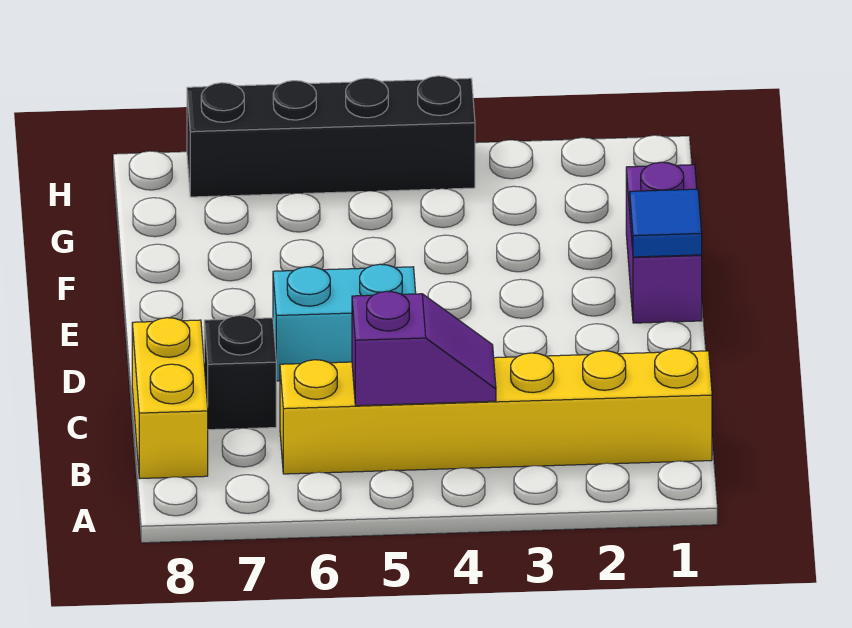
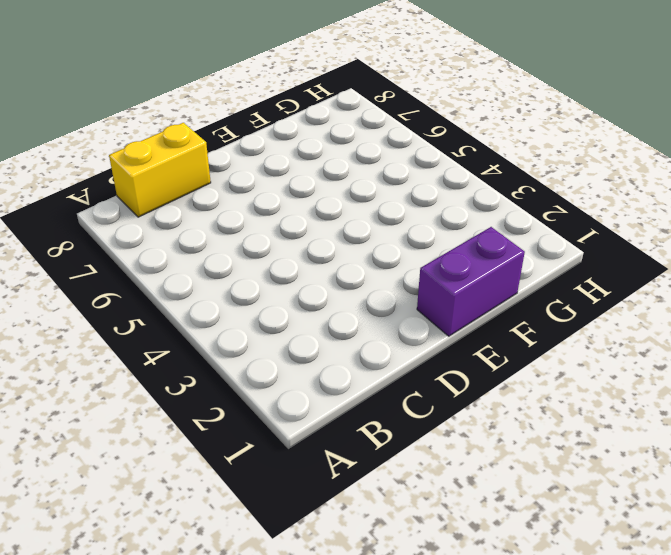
none -> yellow brick B1:B6 level 1
none -> black brick C7 level 1

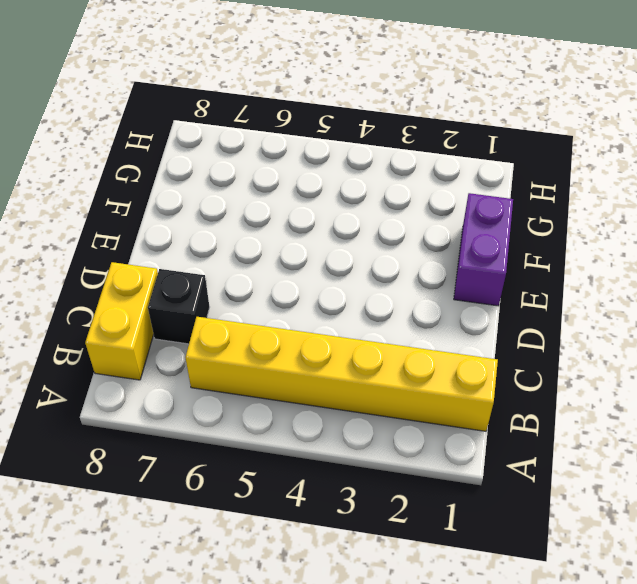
none -> cyan brick D5:D6 level 1
none -> black brick H4:H7 level 1

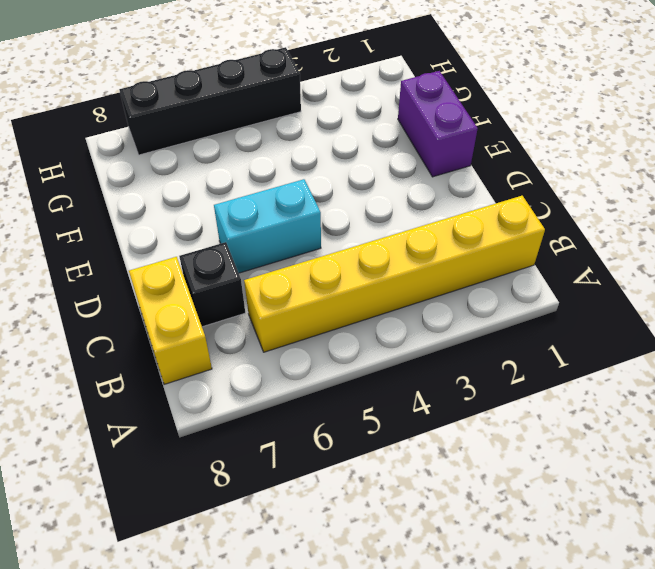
none -> purple slope B4:B5 level 2 top 5
none -> blue tile E1 level 2

